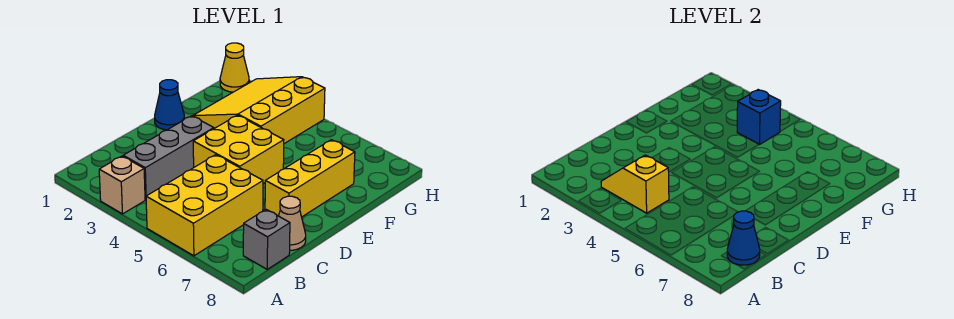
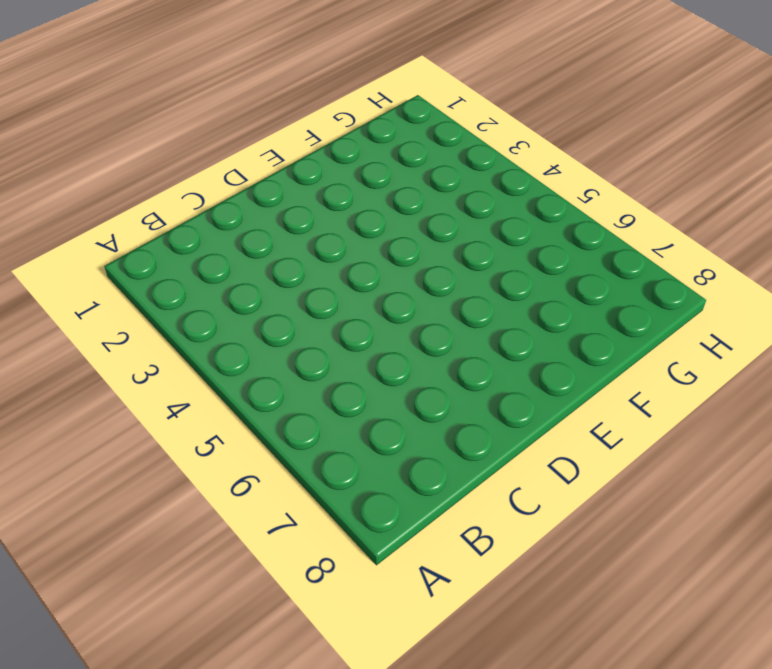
none -> tan brick A3 level 1
none -> yellow brick A5:C6 level 1
none -> grey brick B3:D3 level 1

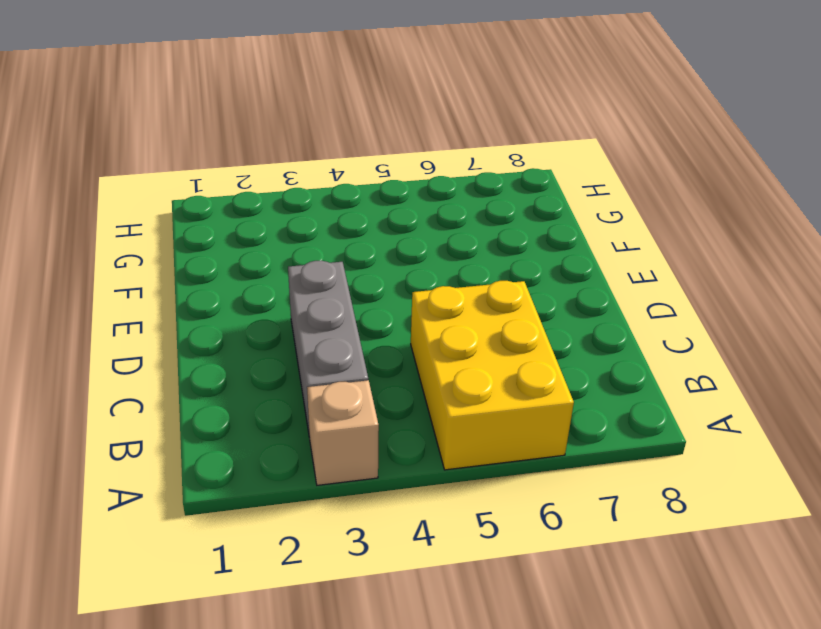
none -> grey brick B8 level 1
none -> tan cone C8 level 1
none -> yellow brick D4:E5 level 1

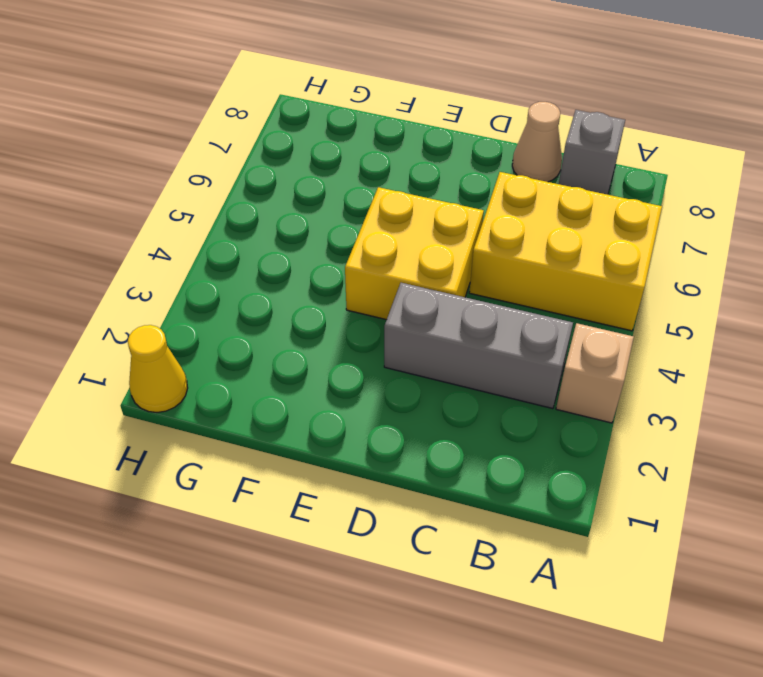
none -> yellow brick D7:F7 level 1
none -> blue cone E1 level 1
none -> yellow slope F2:H4 level 1 top 4

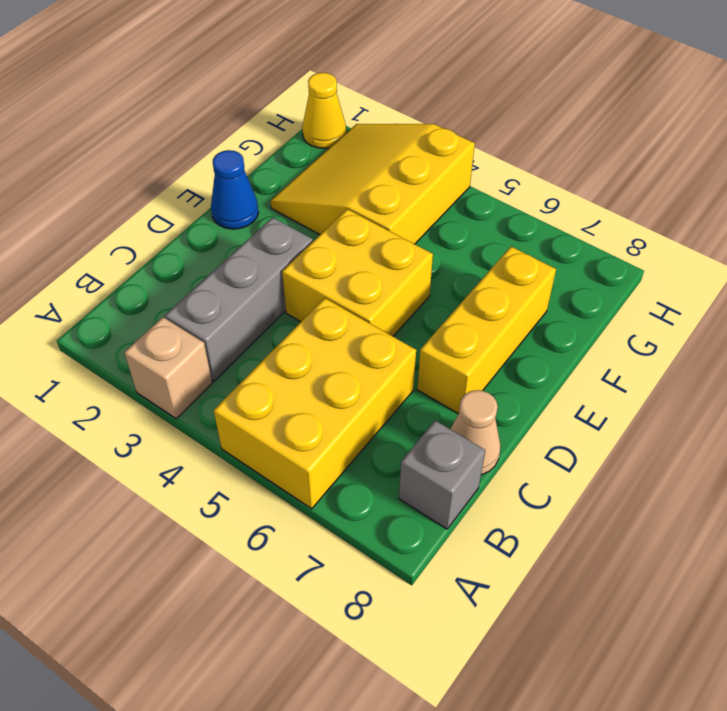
none -> yellow slope B3:B4 level 2 top 4
none -> blue cone B8 level 2
none -> blue brick G4 level 2

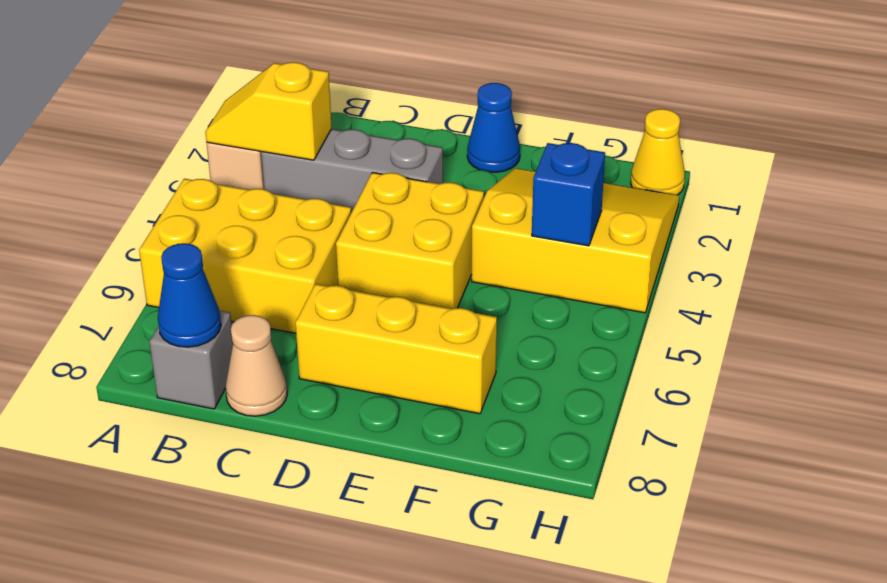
yellow slope A3:B3 level 2 top B -> yellow slope B3:B4 level 2 top 4

